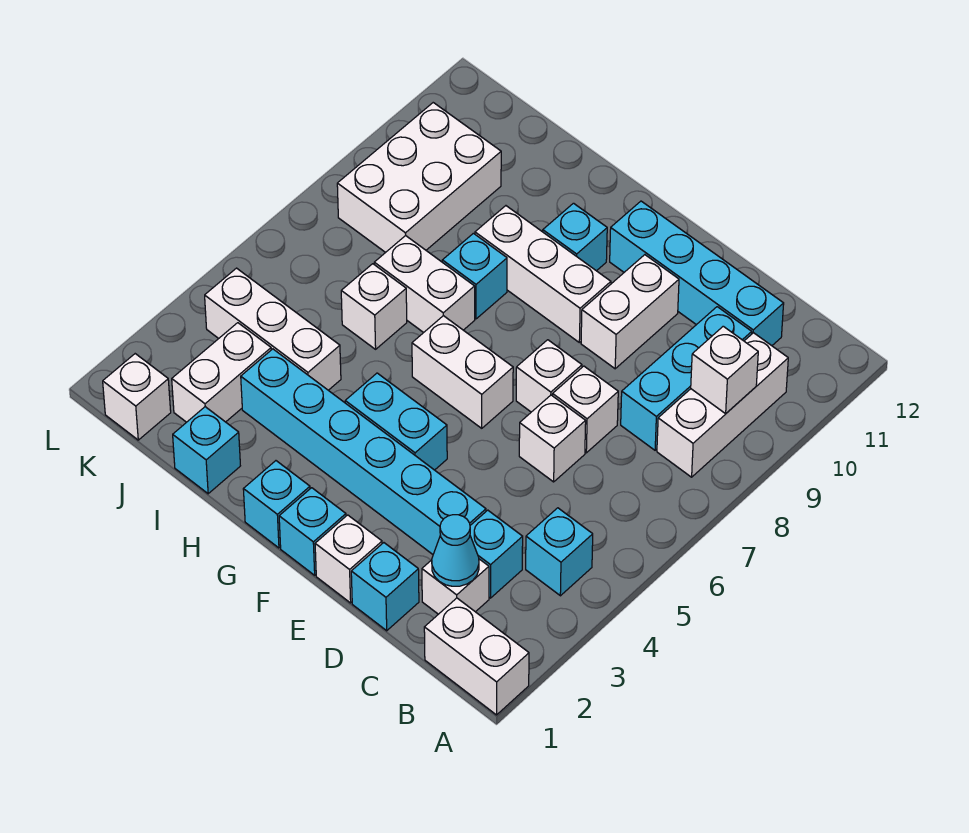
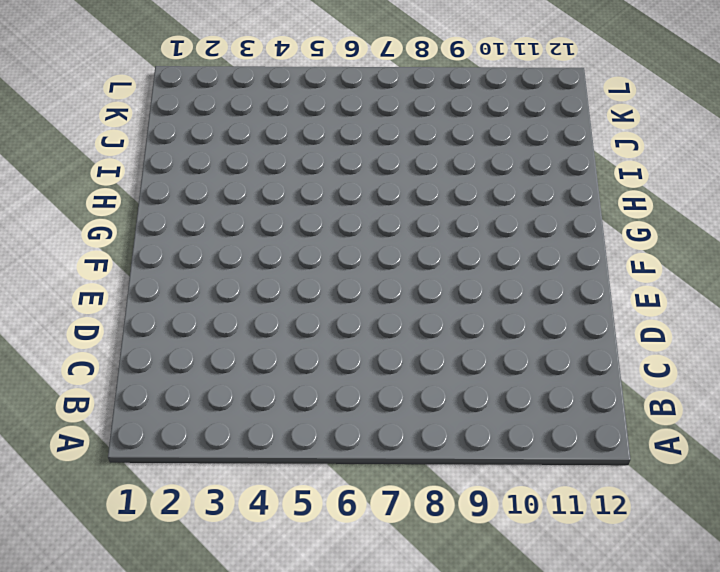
none -> white brick A1:B1 level 1
none -> cyan brick B4 level 1
none -> white brick B8:B10 level 1
none -> white brick C2 level 1

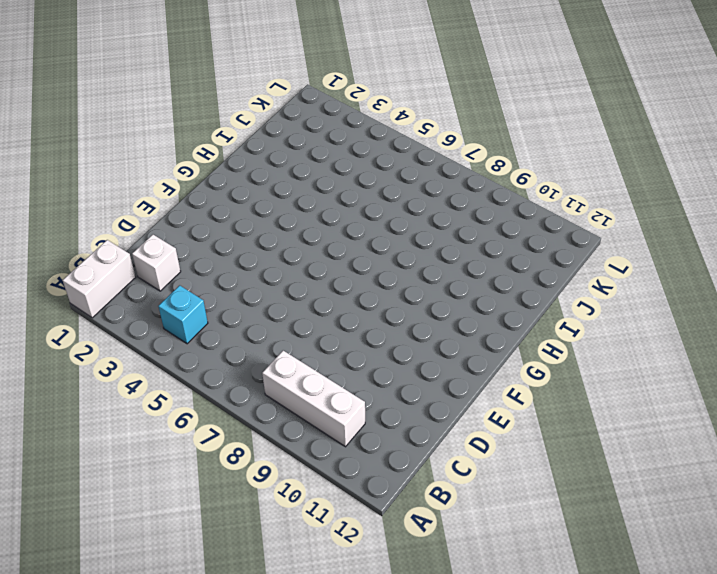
none -> cyan brick C3 level 1
none -> cyan brick C8:C10 level 1
none -> cyan brick C11:F11 level 1
none -> cyan brick D1 level 1

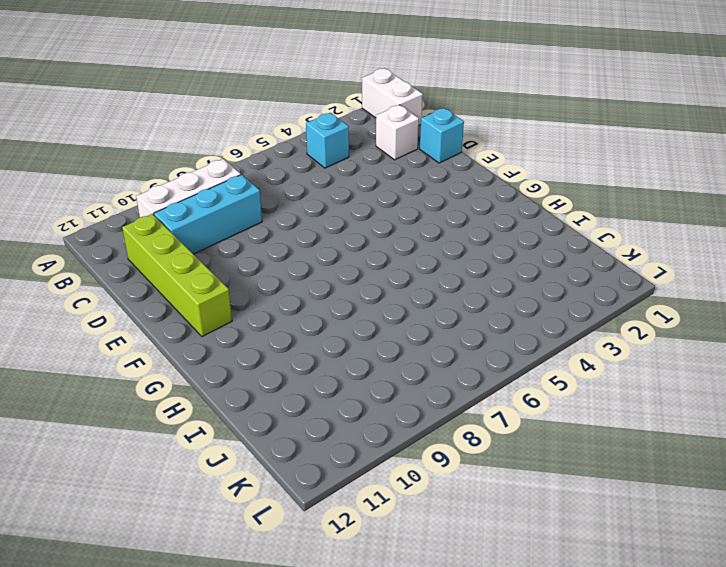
lime brick C11:F11 level 1 -> cyan brick C11:F11 level 1
none -> cyan brick C3 level 1
none -> cyan brick D3:I3 level 1
none -> white brick D6 level 1
none -> white brick D7 level 1

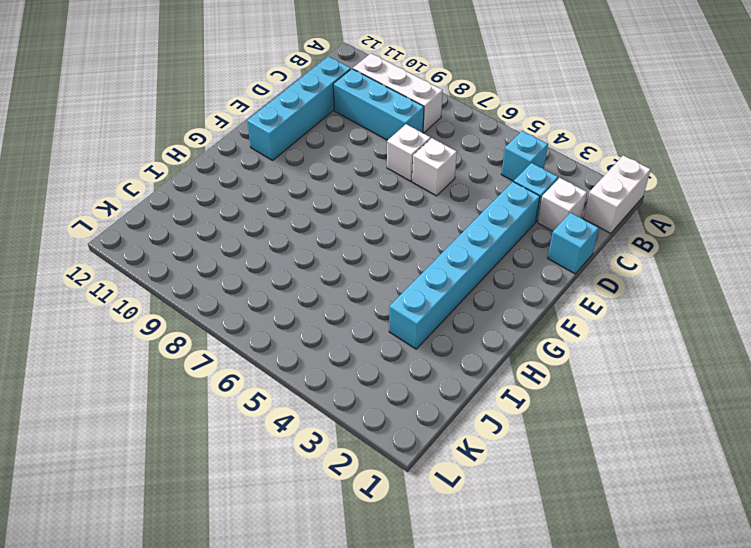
none -> white brick E1 level 1
none -> white brick E7 level 1
none -> white brick E9:E10 level 1
none -> cyan brick F1 level 1

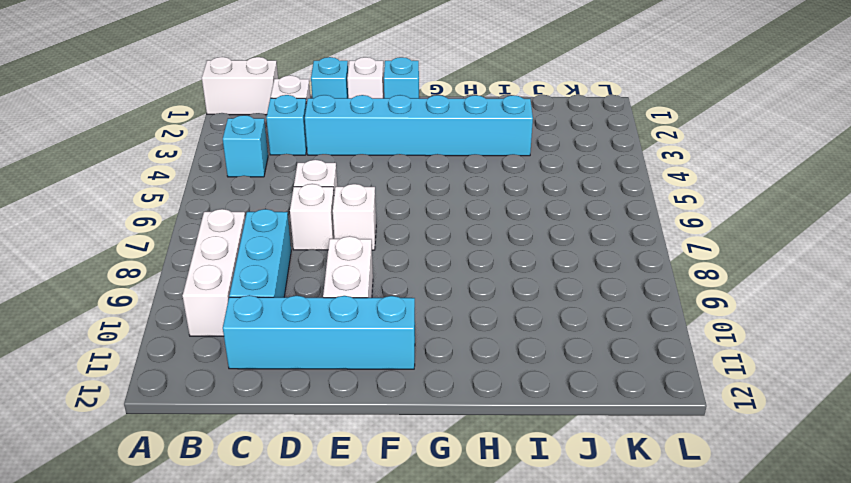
none -> cyan brick F4:G4 level 1
none -> white brick F6:G6 level 1
none -> white brick F9:H9 level 1
none -> cyan brick G1 level 1

